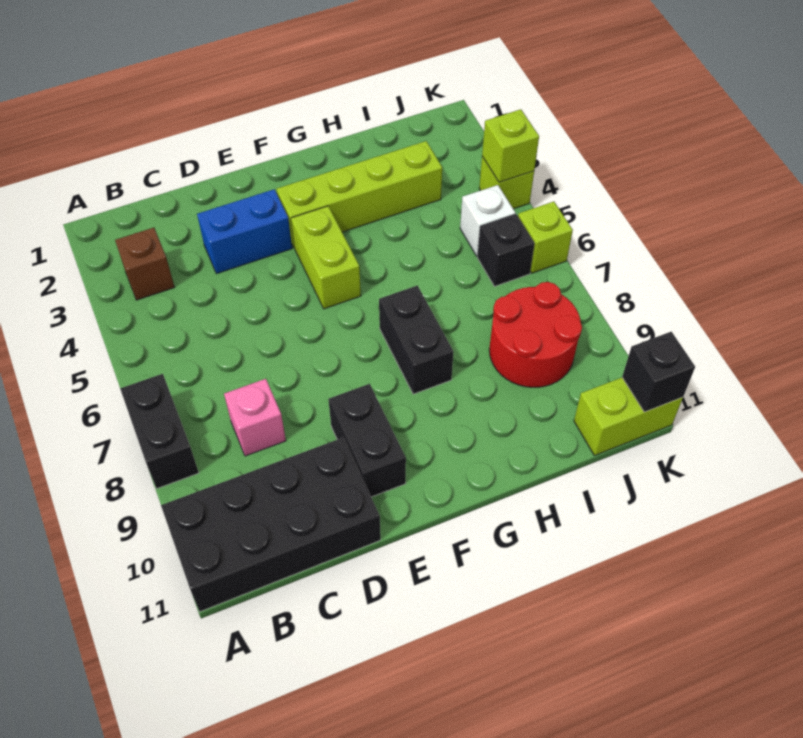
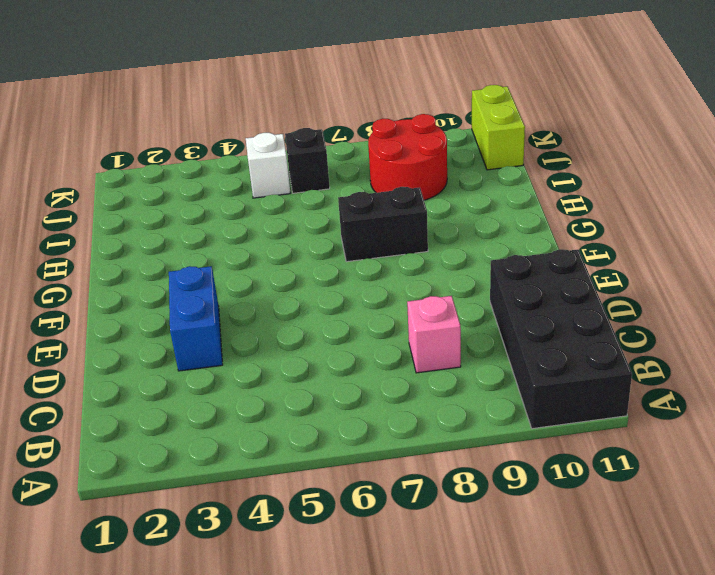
none -> black brick A7:A8 level 1
none -> brown brick B3 level 1
none -> black brick E9:E10 level 1

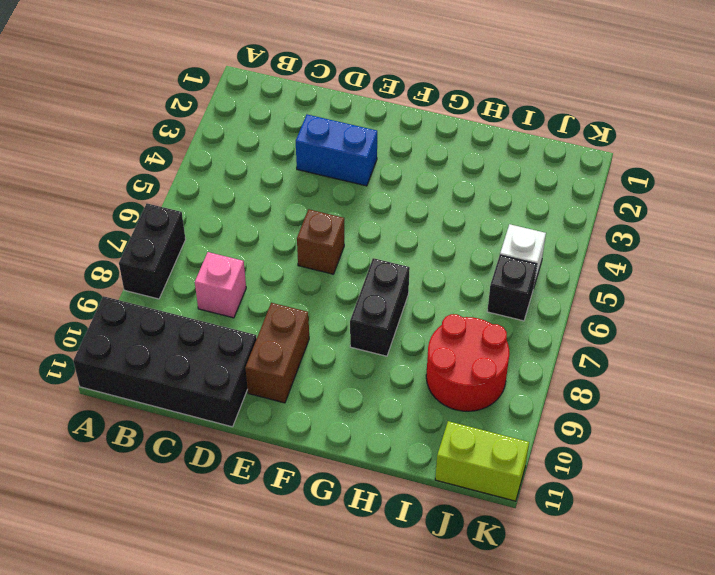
brown brick E6 level 1 -> brown brick B3 level 1
brown brick E9:E10 level 1 -> black brick E9:E10 level 1
none -> lime brick F3:I3 level 1
none -> lime brick F4:F5 level 1
none -> lime brick K4 level 1

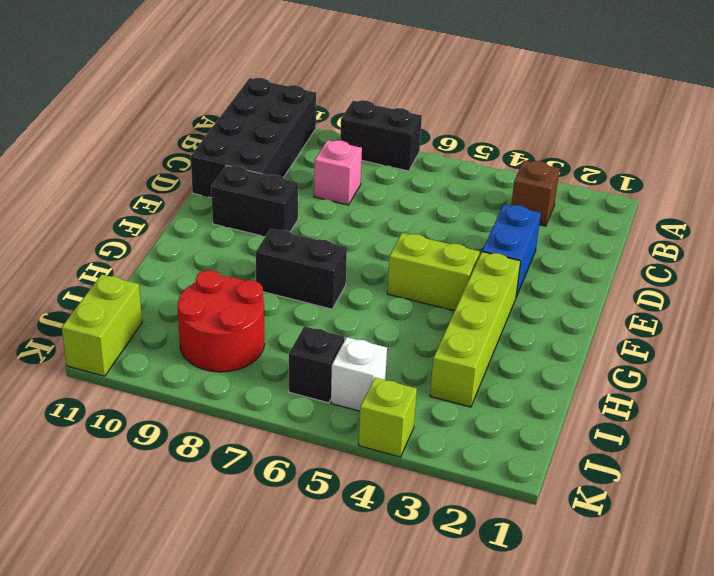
none -> lime brick K6 level 1
none -> lime brick K4 level 2
none -> black brick K11 level 2

